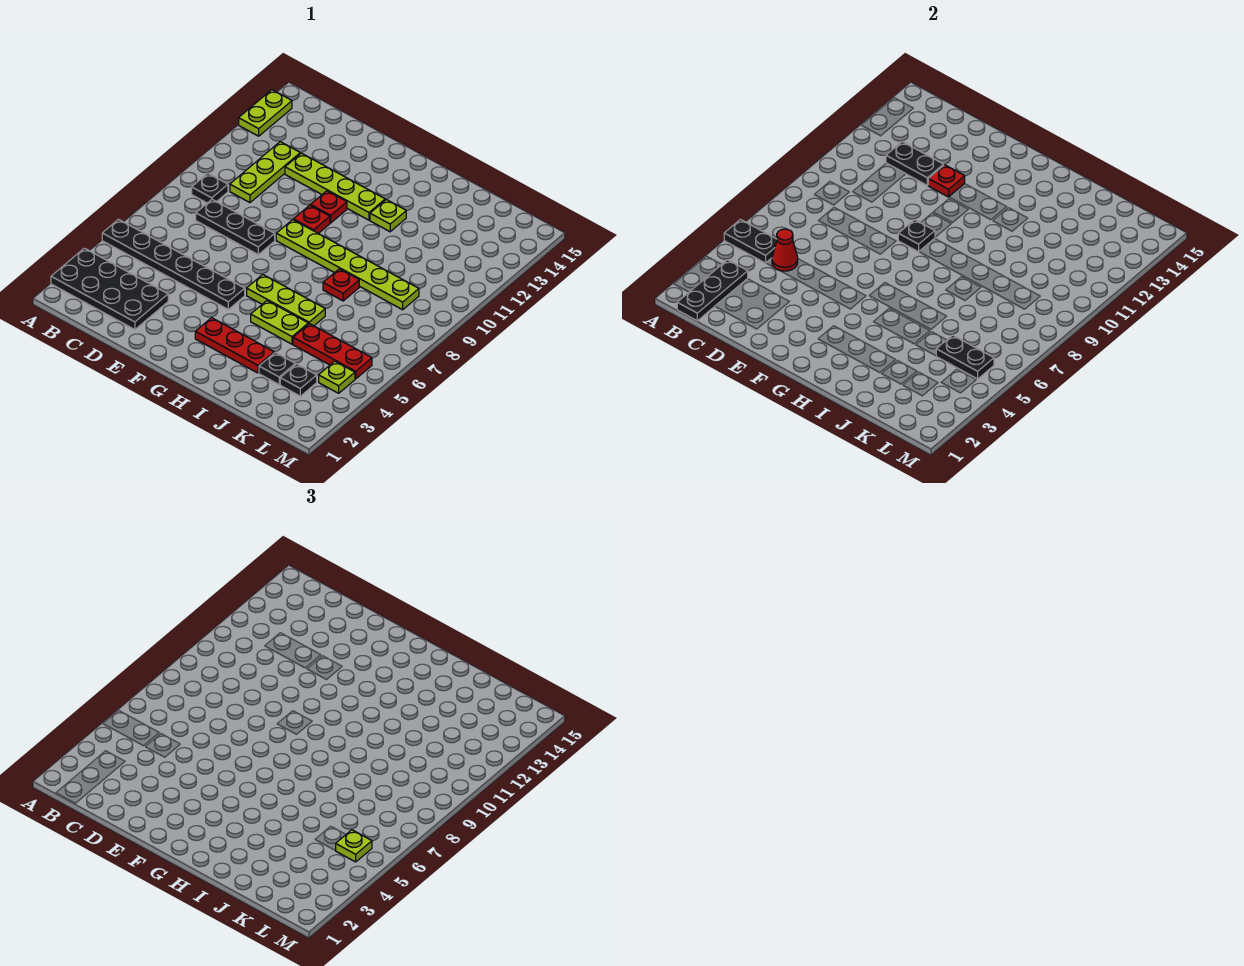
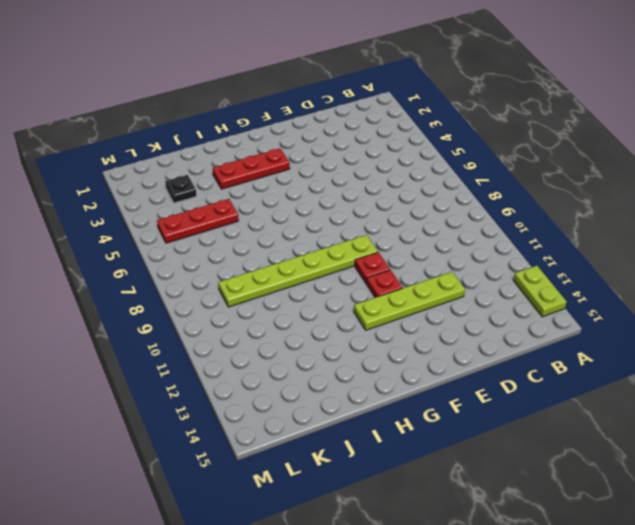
none -> black plate A2:D3 level 1
none -> black plate A5:F5 level 1
none -> black plate B9 level 1

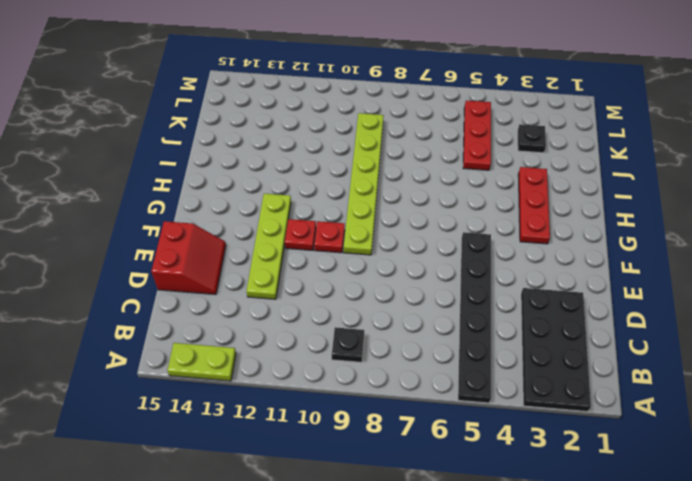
red slope D14:E15 level 1 top 15 -> none
none -> black plate C8:E8 level 1
none -> lime plate C10:C12 level 1
none -> lime plate G6:I6 level 1

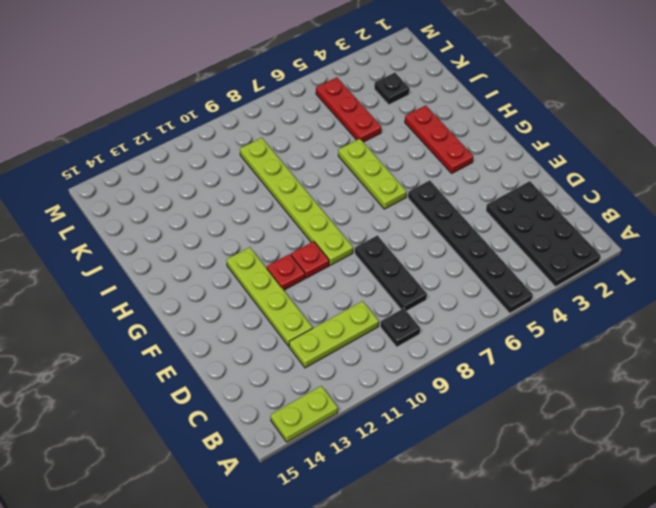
none -> lime plate H5:I5 level 1
none -> lime plate H12 level 1
none -> red plate I8 level 1

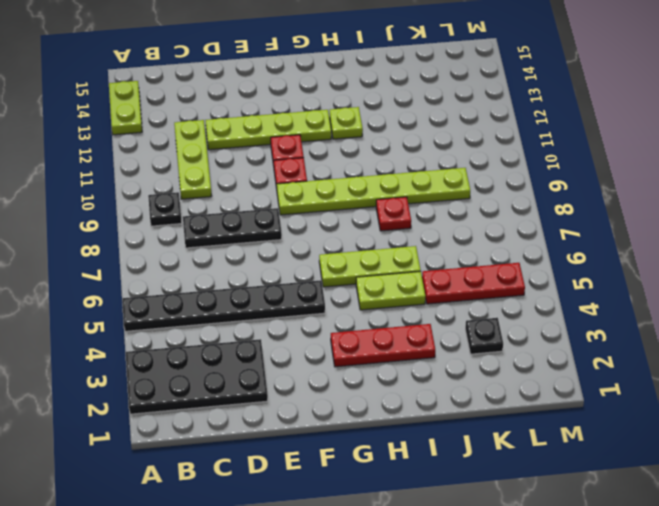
none -> black plate J3 level 1
none -> lime plate L4 level 1
none -> black plate A5:B5 level 2

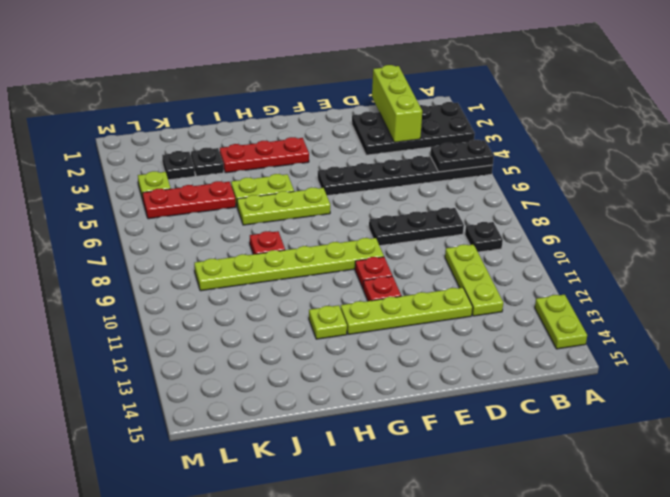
lime brick C1:C3 level 2 -> none
none -> black plate B1:B3 level 2
none -> red cone C5 level 2
none -> black plate C12:D12 level 2

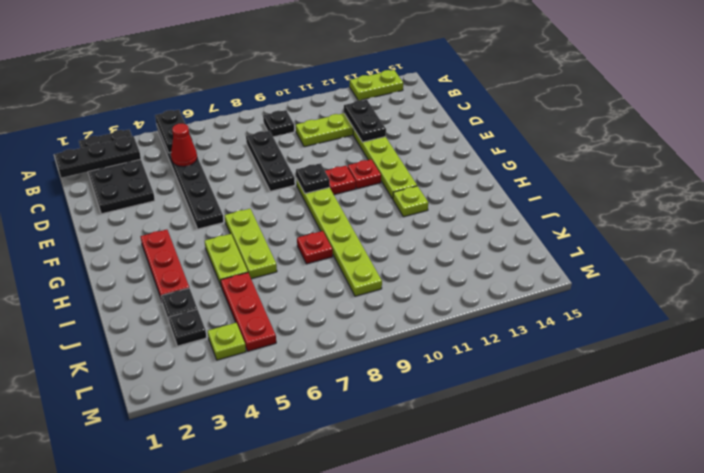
none -> red plate E12 level 2
none -> black plate K5:L5 level 2
none -> lime plate L5 level 3

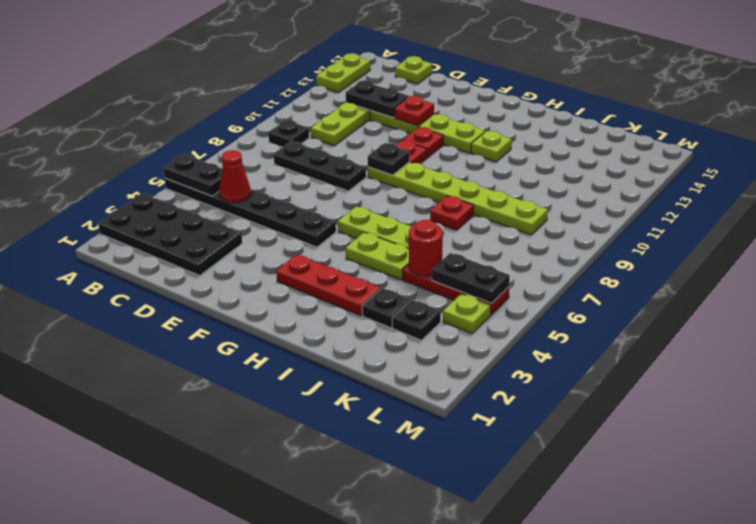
lime plate C15 level 1 -> lime plate L5 level 3
red round brick J5 level 2 -> none
none -> black plate B1:B3 level 2

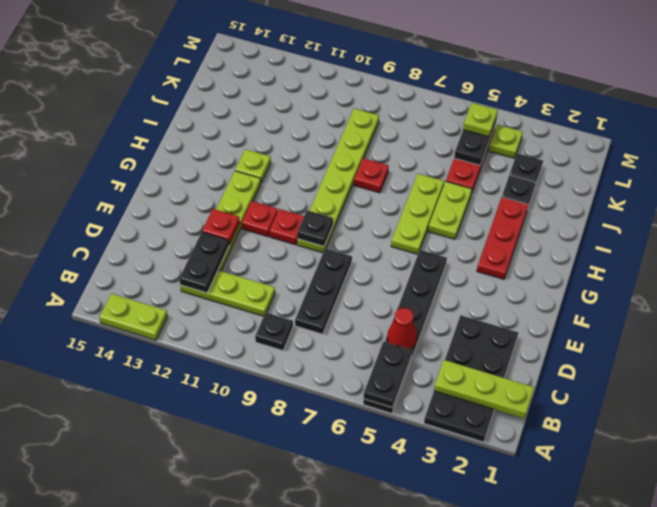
lime plate B1:B3 level 2 -> black plate B1:B3 level 2

